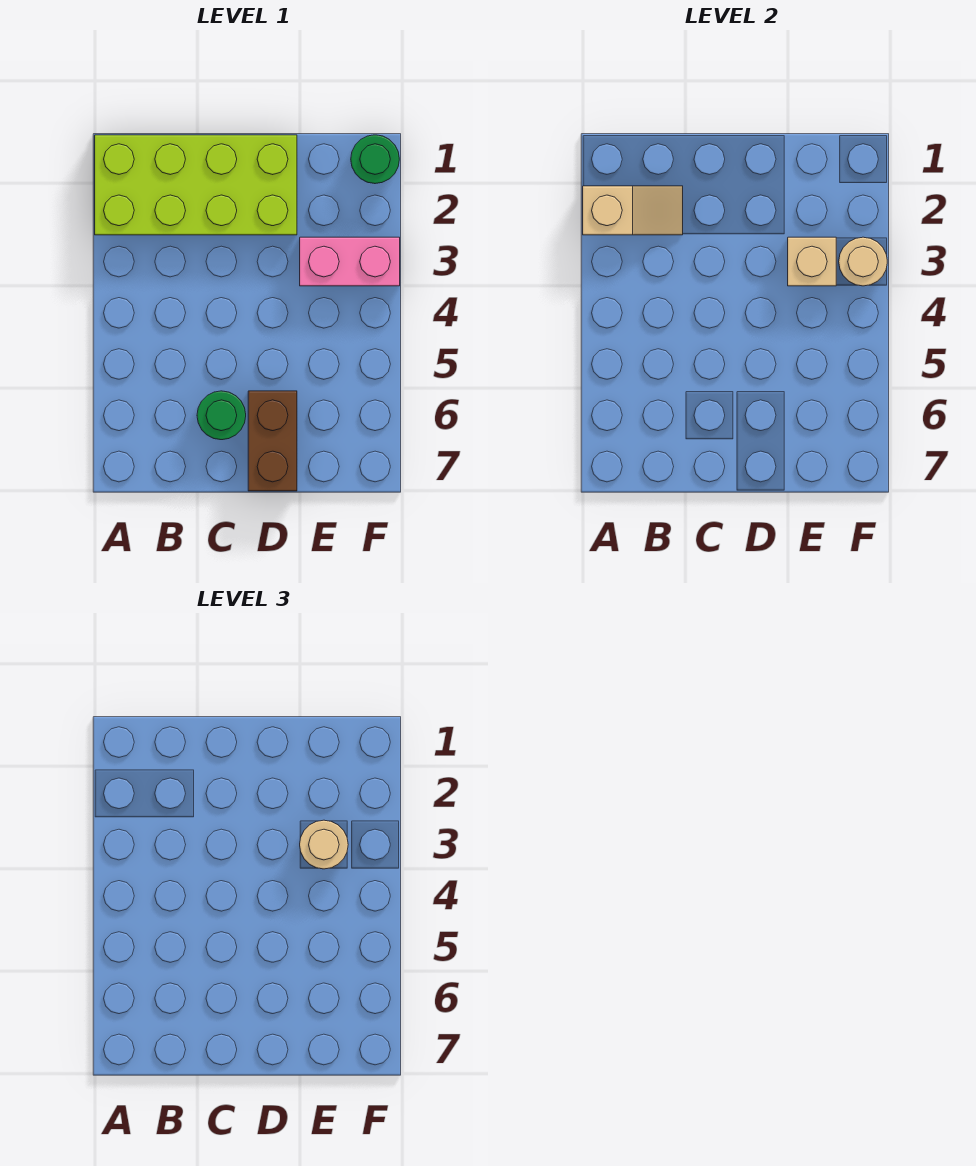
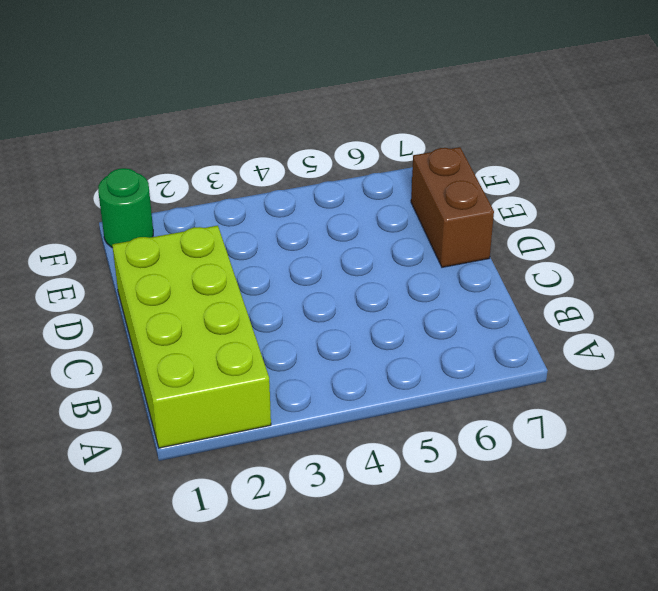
brown brick D7:E7 level 1 -> brown brick D6:D7 level 1
none -> green round brick C6 level 1
none -> pink brick E3:F3 level 1

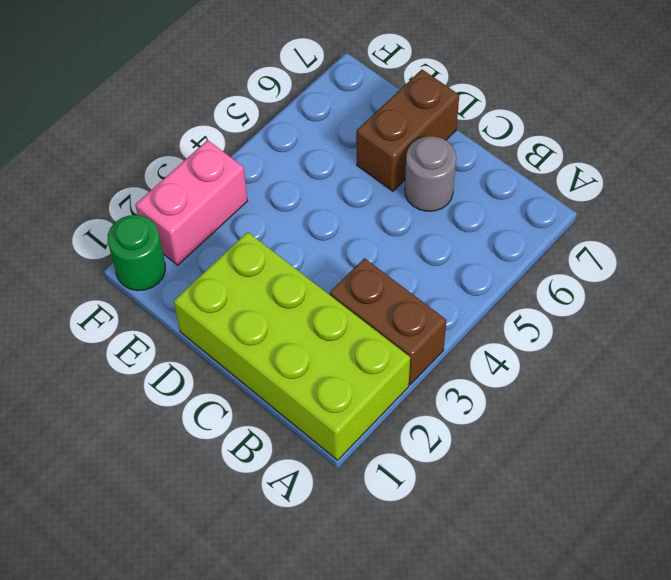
brown brick A3:B3 level 1 -> none
grey round brick C6 level 1 -> green round brick C6 level 1
pink brick F2:F3 level 1 -> pink brick E3:F3 level 1
none -> tan slope A2:B2 level 2 top A
none -> tan brick E3 level 2

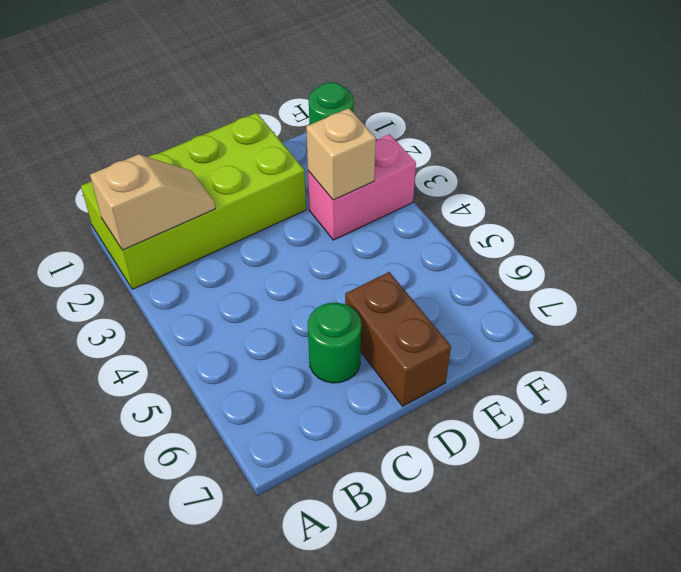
none -> tan round brick F3 level 2
none -> tan round brick E3 level 3

